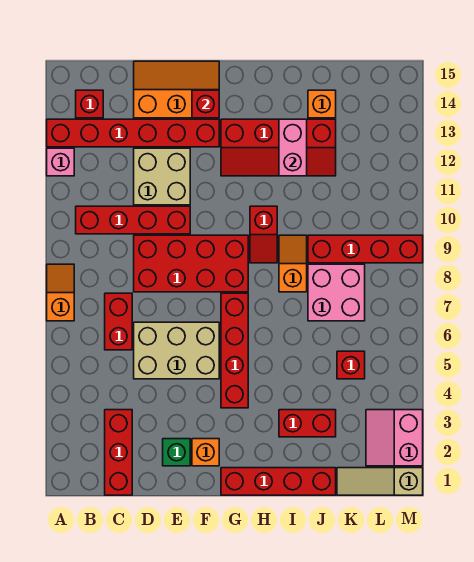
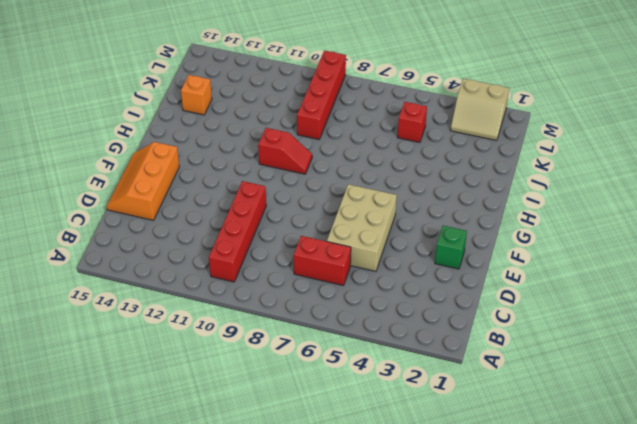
tan slope L2:M3 level 1 top M -> pink slope L2:M3 level 1 top M
none -> orange slope A7:A8 level 1 top 7
none -> pink brick A12 level 1
none -> red brick A13:F13 level 1

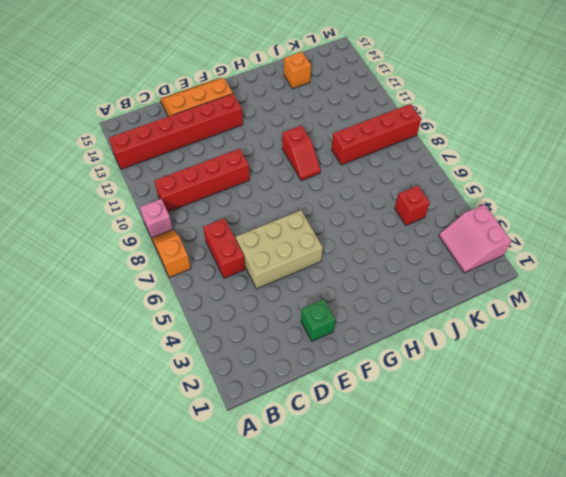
pink brick A9 level 1 -> pink brick A12 level 1
none -> red brick B14 level 1
none -> red brick C1:C3 level 1
none -> red brick D8:G9 level 1

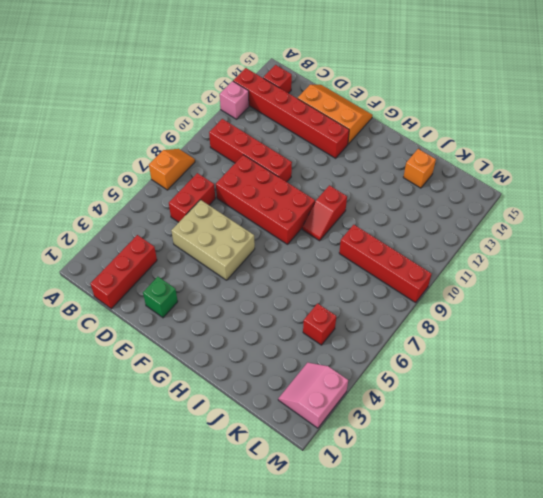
none -> tan brick D11:E12 level 1
none -> orange brick F2 level 1
none -> red brick G1:J1 level 1

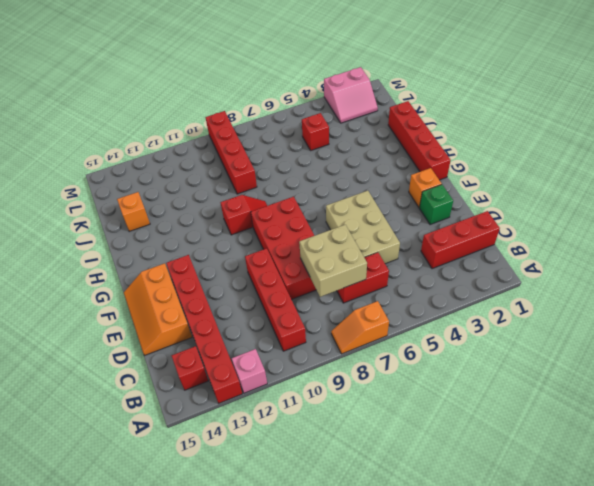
tan brick C7:D8 level 2 -> tan brick D11:E12 level 1
none -> red brick G4:G7 level 1
none -> red slope G12:J13 level 1 top 13
none -> red brick I3:J3 level 1

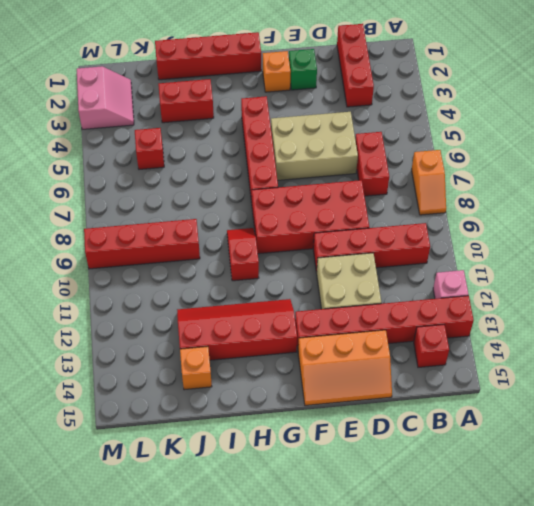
none -> orange slope I8:I9 level 1 top 8
none -> pink brick J7:K8 level 1
none -> tan slope K1:M1 level 1 top M

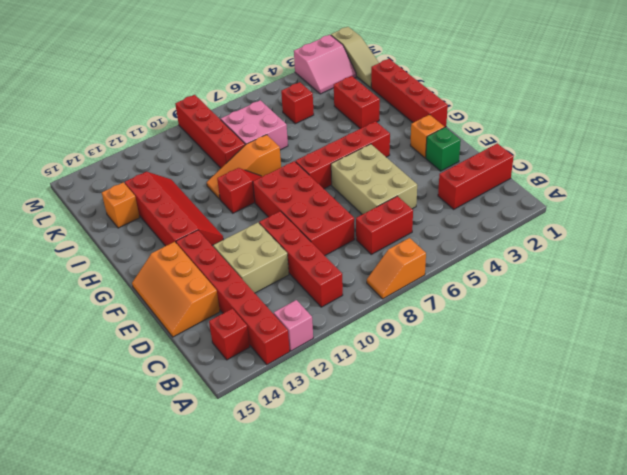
orange slope I8:I10 level 1 top 8 -> orange slope I8:I9 level 1 top 8
none -> red brick F14 level 2
none -> pink brick I12:I13 level 2

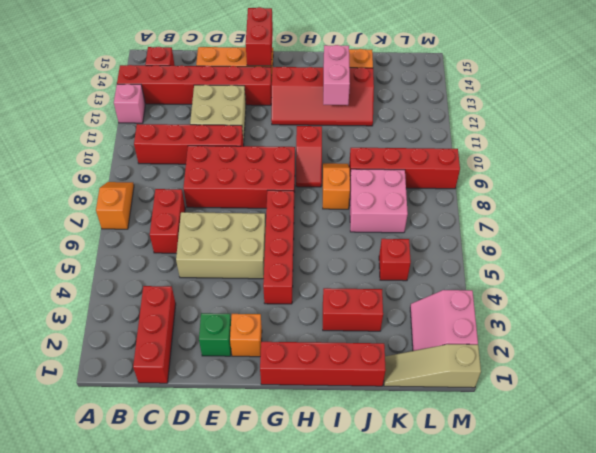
red brick F14:F15 level 2 -> red brick F14 level 2

